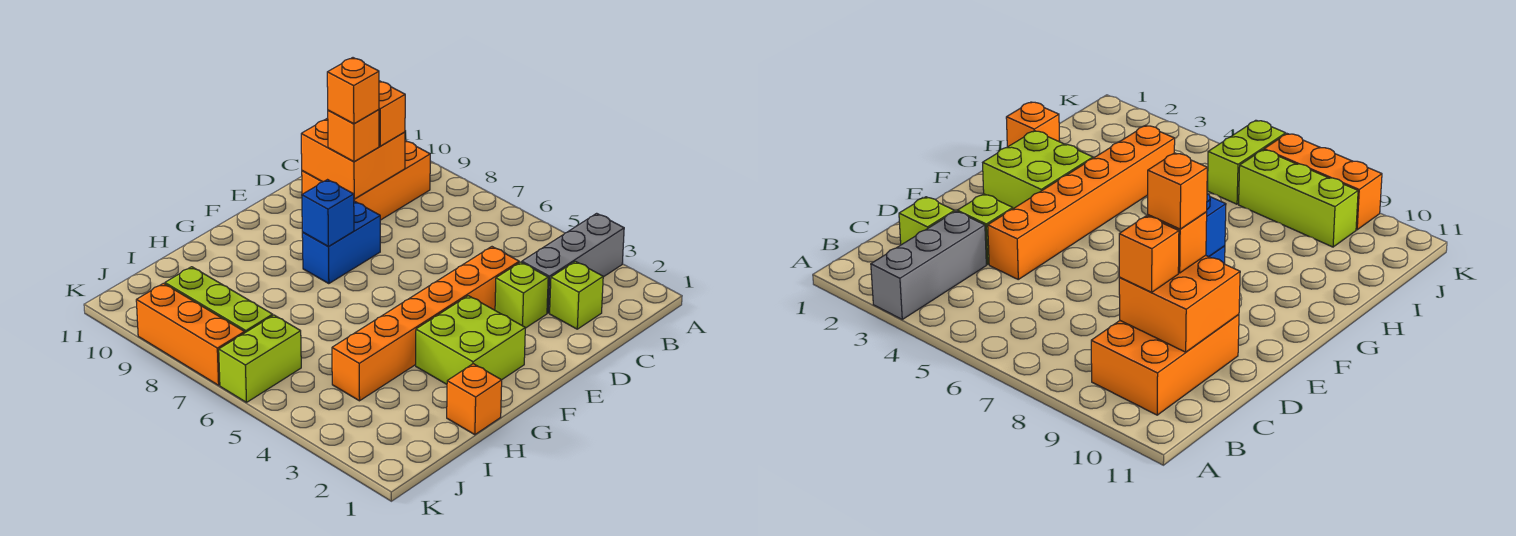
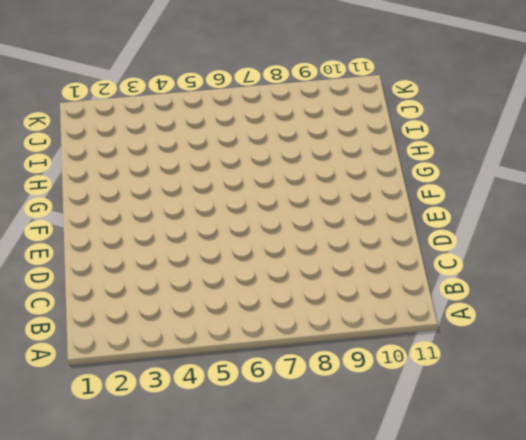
none -> grey brick A3:C3 level 1
none -> orange brick B9:D10 level 1
none -> lime brick C2 level 1

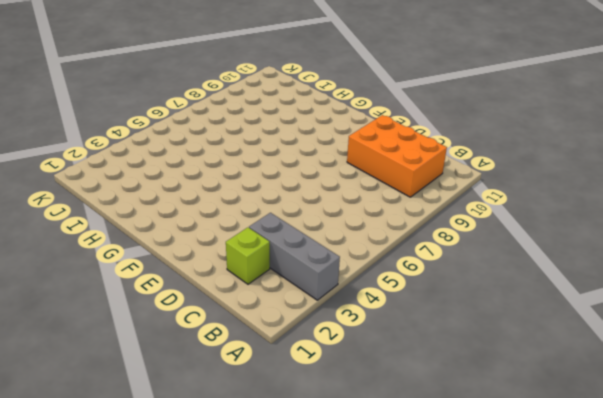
none -> lime brick D3 level 1
none -> orange brick D4:I4 level 1
none -> blue brick E8:F8 level 1

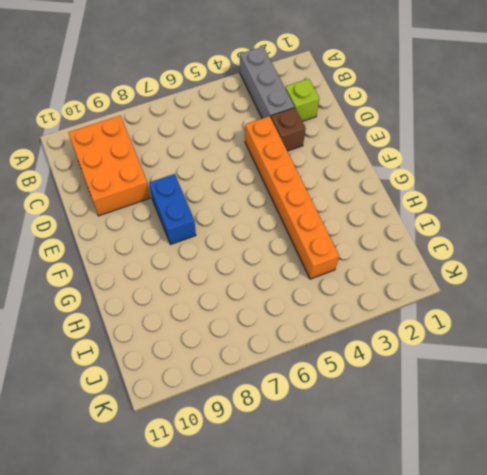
brown brick D3 level 1 -> lime brick D3 level 1
none -> lime brick F2:G3 level 1
none -> orange brick H1 level 1
none -> lime brick J6:K6 level 1

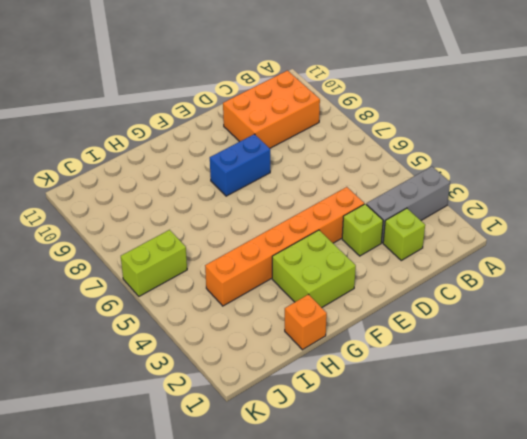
none -> lime brick J7:J9 level 1
none -> orange brick K7:K9 level 1
none -> orange brick C9:D10 level 2

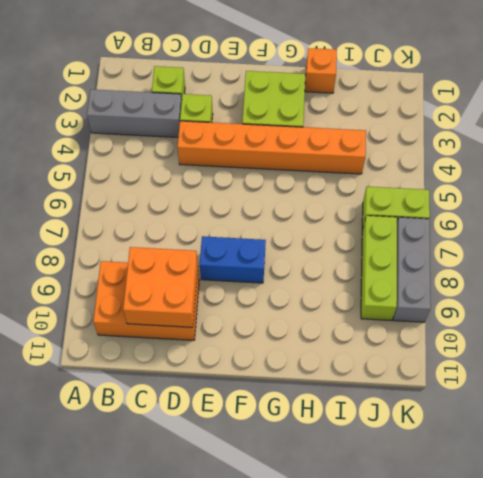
grey brick K7:K9 level 1 -> orange brick K7:K9 level 1
none -> blue brick F8 level 2
none -> orange brick C9 level 3
none -> orange brick D9 level 3

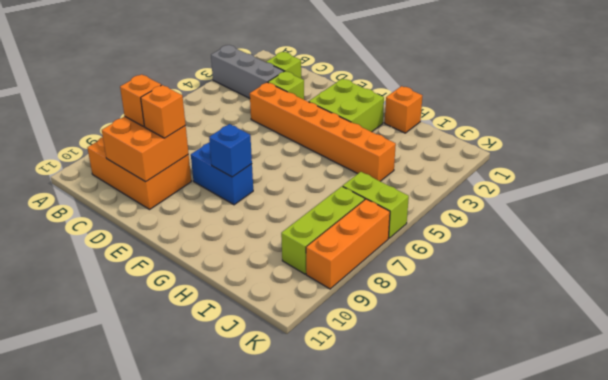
none -> orange brick D9 level 4

